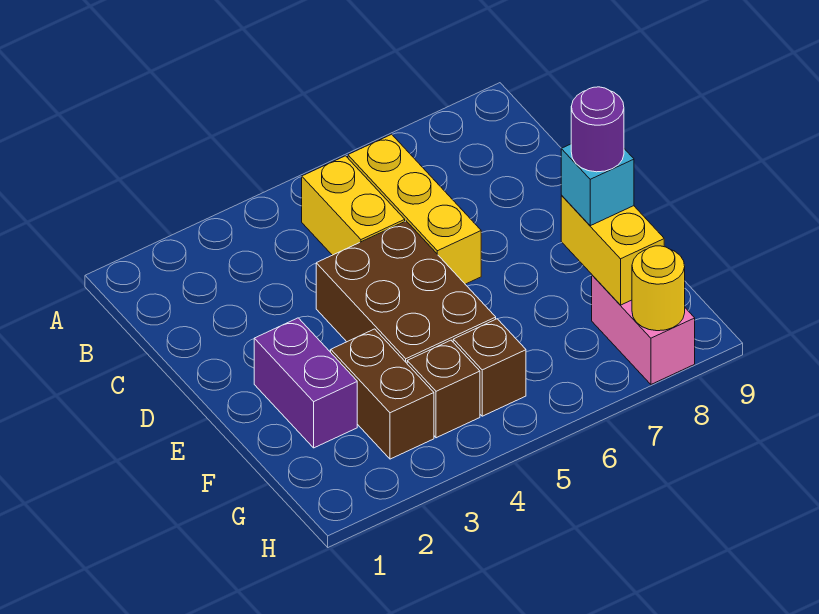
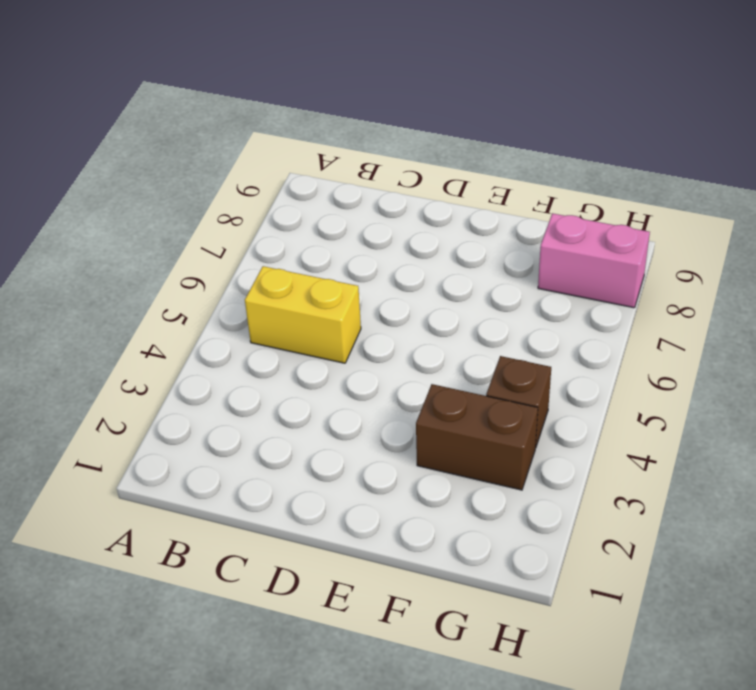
none -> yellow brick B6:D6 level 1
none -> brown brick D4:F5 level 1
none -> purple brick E2:F2 level 1

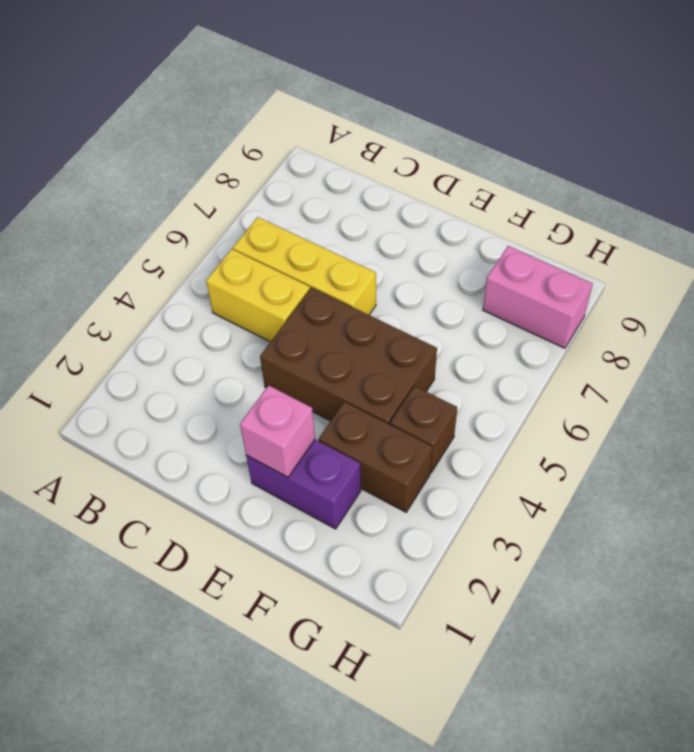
pink brick E2 level 2 -> none
none -> brown brick G5 level 1
none -> yellow brick F8:G8 level 2
none -> yellow round brick H8 level 2

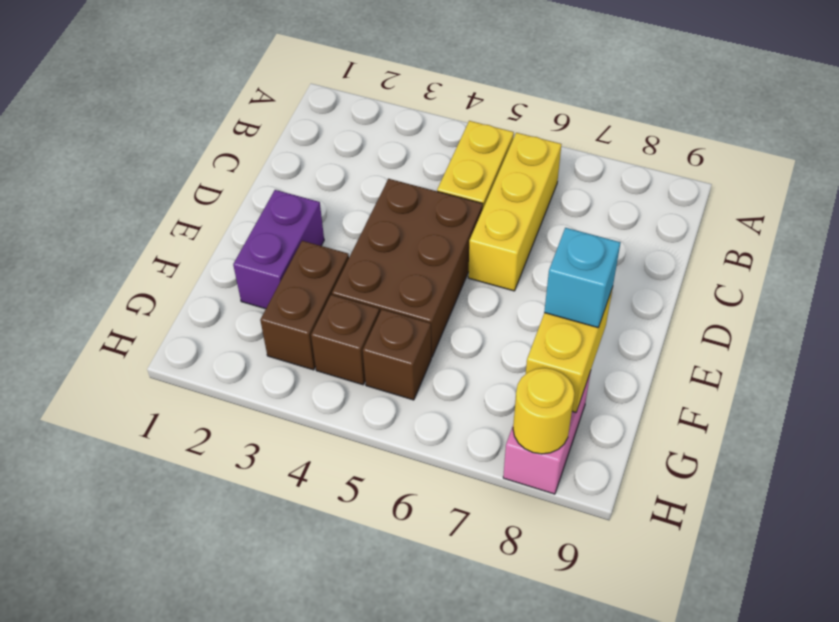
none -> purple round brick F8 level 4

